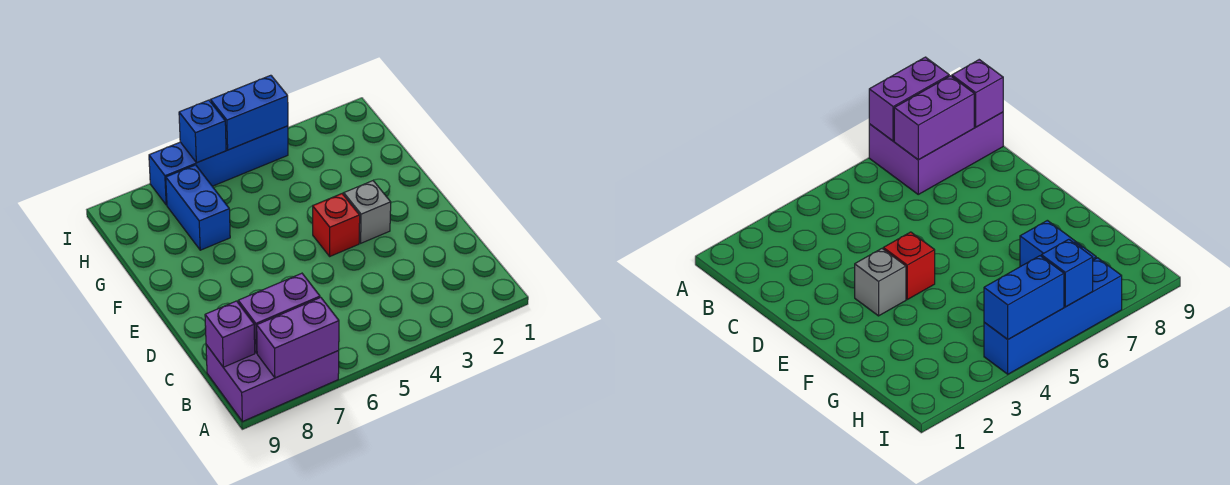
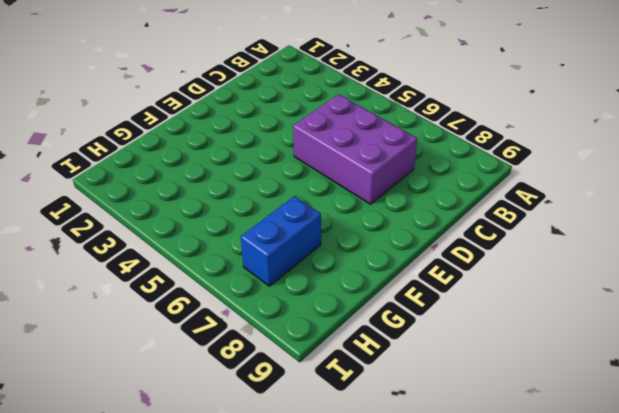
purple brick C5:D7 level 1 -> purple brick A7:B9 level 1
none -> grey brick E3 level 1
none -> red brick E4 level 1

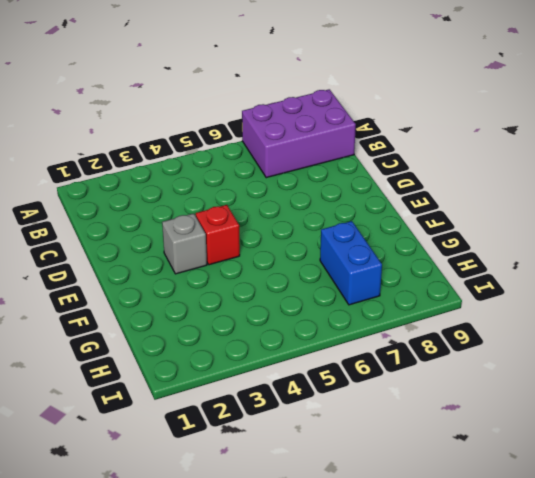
none -> blue brick I4:I7 level 1
none -> purple brick A7:A8 level 2

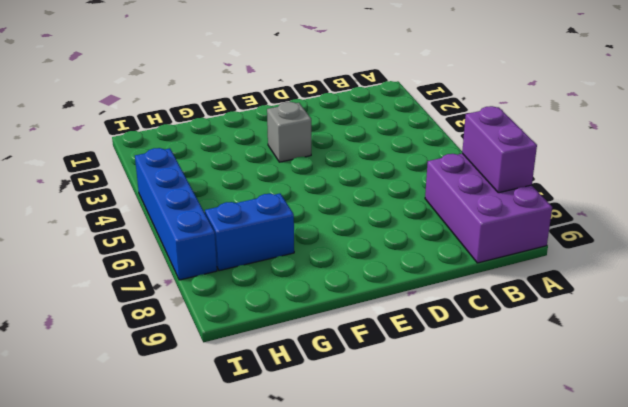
none -> red brick E4 level 1
none -> purple brick B7:B8 level 2

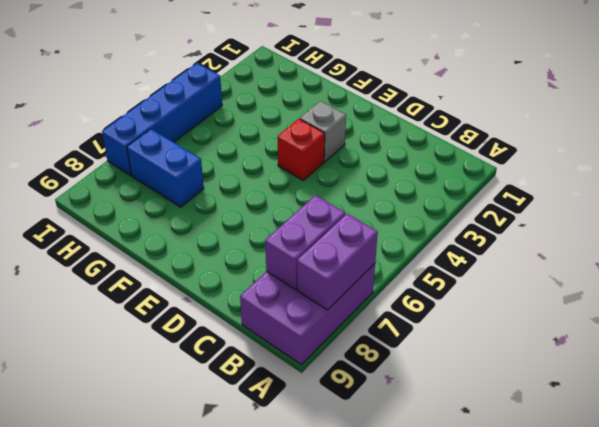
none -> purple brick B9 level 2
none -> blue brick I4:I5 level 2

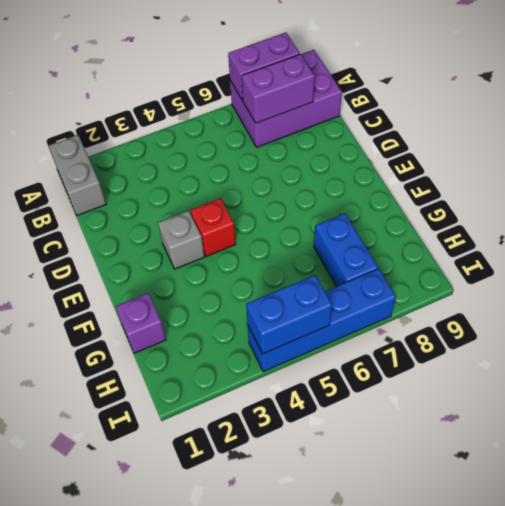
grey brick A1:B1 level 1 -> none
purple brick G1 level 1 -> purple brick B9 level 2
none -> blue brick I6 level 2

